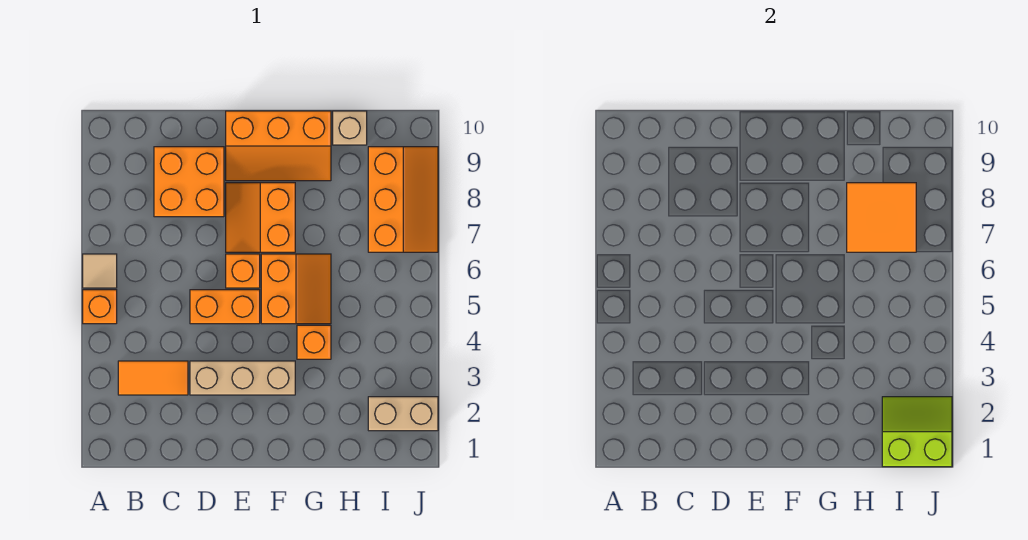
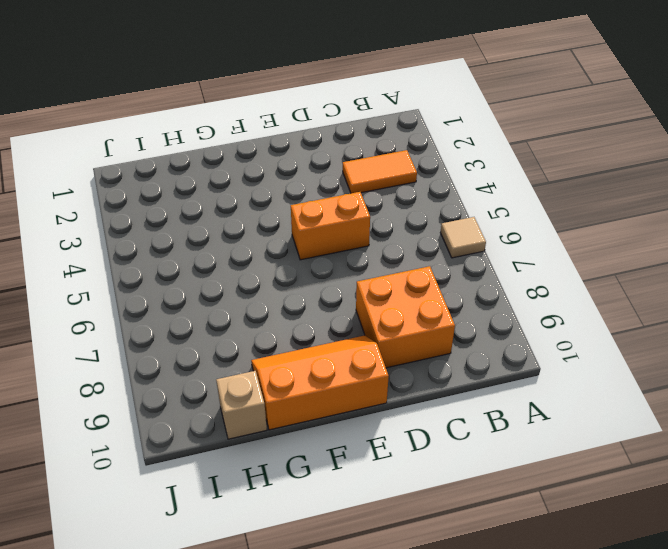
none -> orange brick A5 level 1
none -> tan brick D3:F3 level 1
none -> orange brick E6 level 1

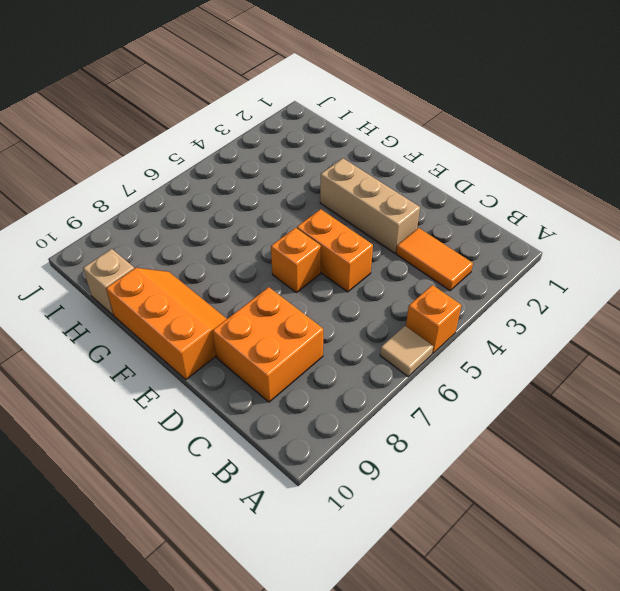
none -> orange slope E7:F8 level 1 top F
none -> orange slope F5:G6 level 1 top F
none -> orange brick G4 level 1

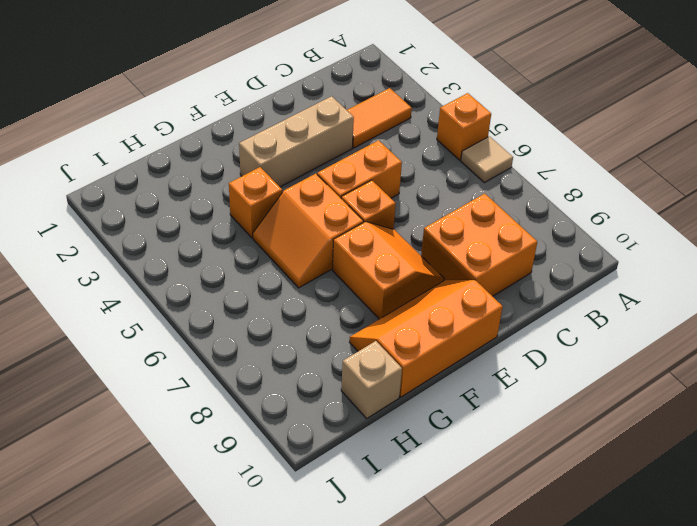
none -> tan brick I2:J2 level 1
none -> orange slope I7:J9 level 1 top I
none -> orange tile H7:I8 level 2

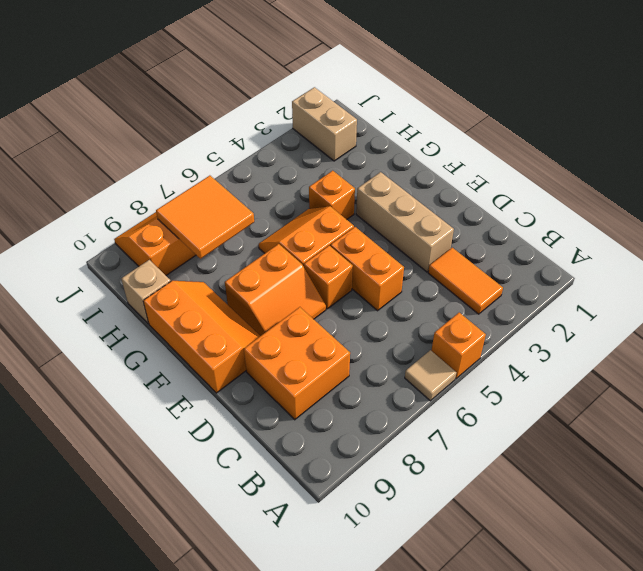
none -> lime slope I1:J2 level 2 top 1

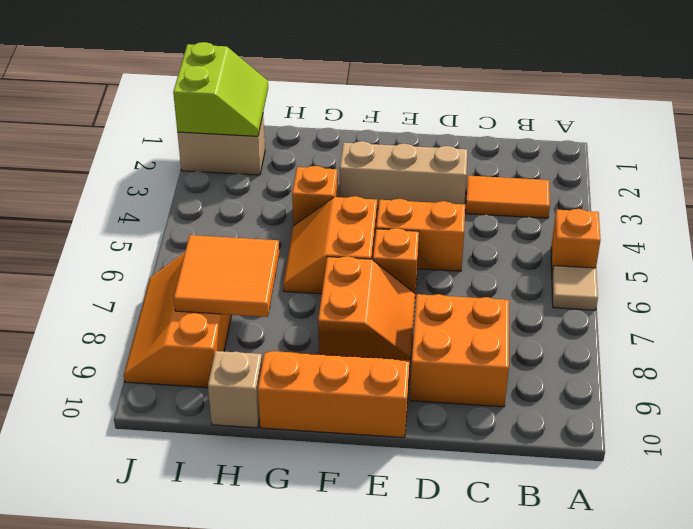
lime slope I1:J2 level 2 top J -> lime slope I1:J2 level 2 top 1

